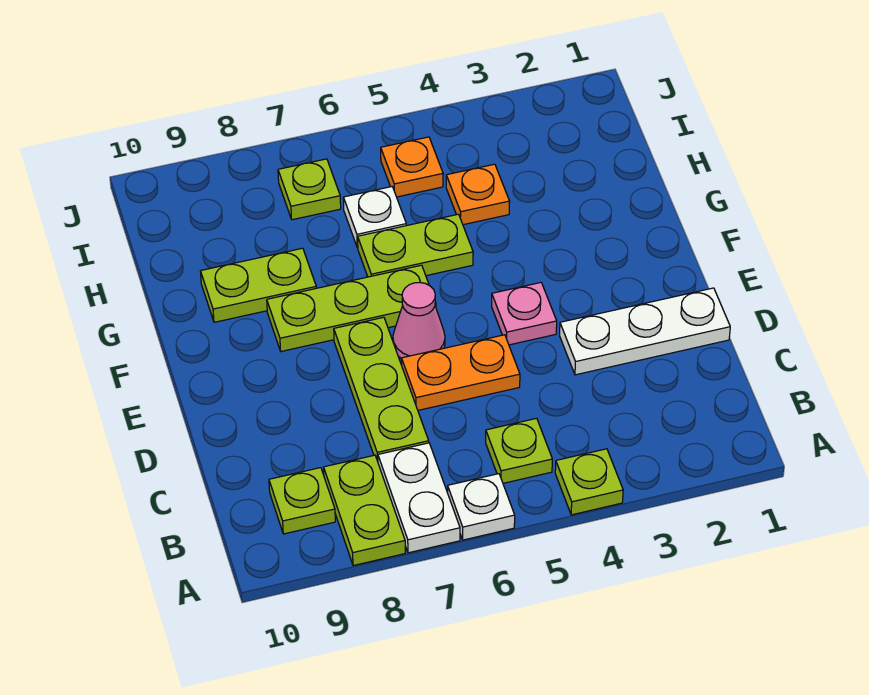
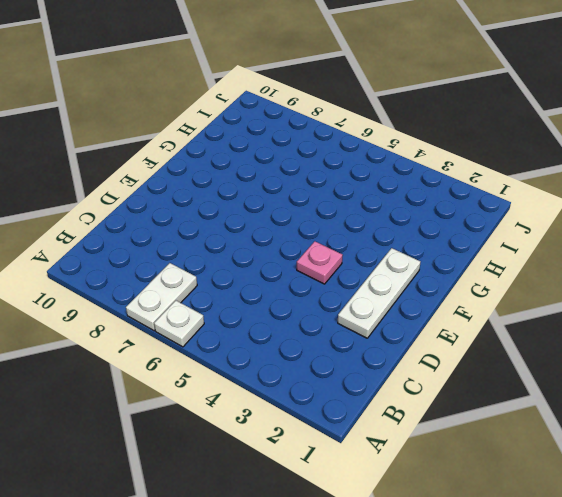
white plate D2:F2 level 1 -> white plate D1:D3 level 1
none -> lime plate A4 level 1
none -> lime plate A8:B8 level 1
none -> lime plate B5 level 1

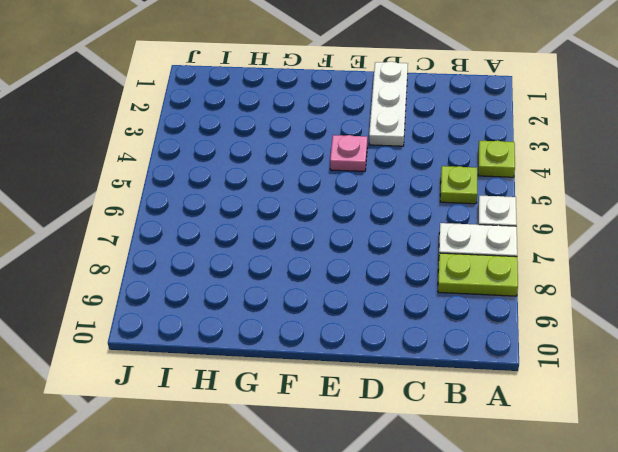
none -> lime plate B9 level 1
none -> lime plate C7:E7 level 1
none -> orange plate D5:D6 level 1

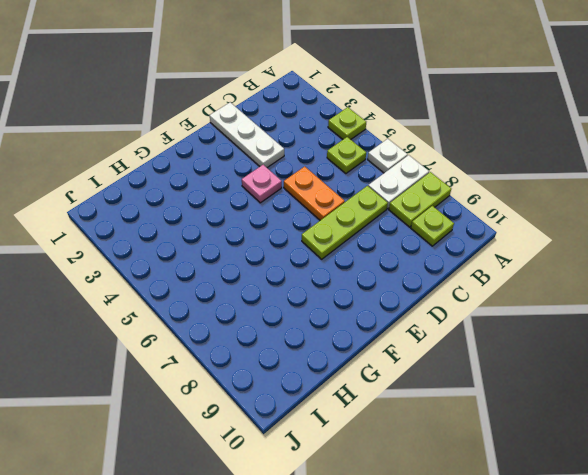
none -> pink cone E6 level 1
none -> lime plate F6:F8 level 1
none -> lime plate G5:G6 level 1

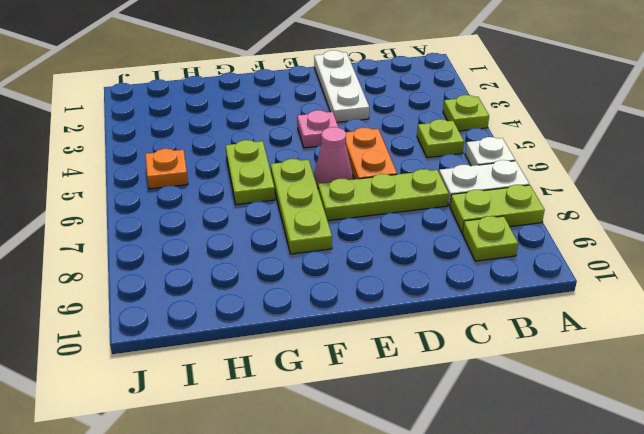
none -> lime plate G8:G9 level 1
none -> orange plate H4 level 1
none -> white plate H6 level 1

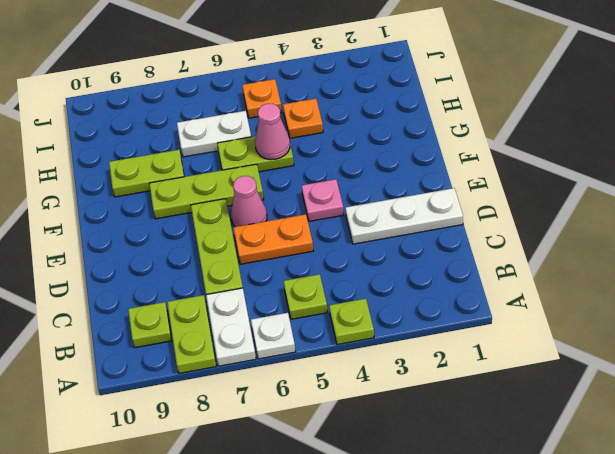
pink cone G5 level 2 -> none
white plate H6:H7 level 1 -> white plate H6 level 1
none -> lime plate I7 level 1

